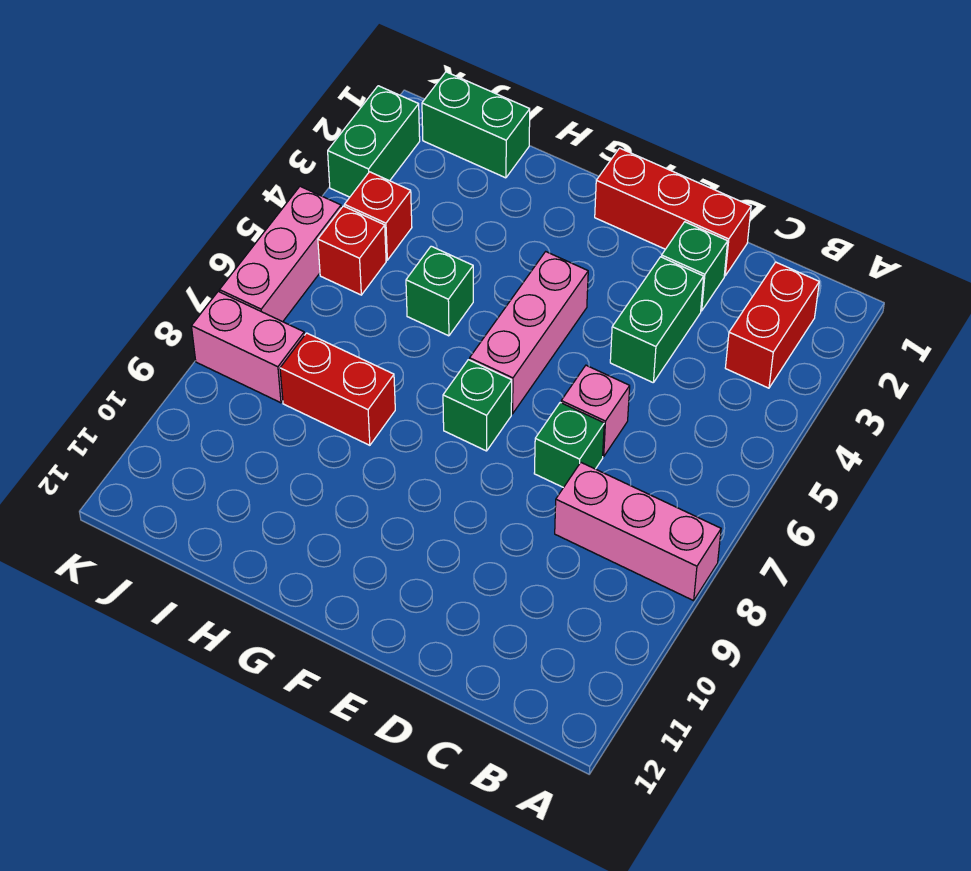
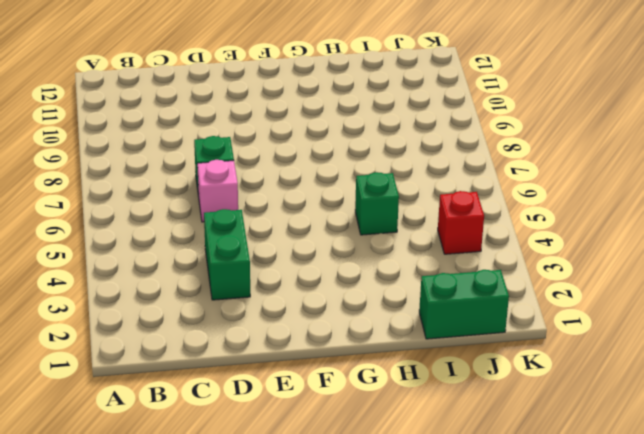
none -> pink brick A8:C8 level 1
none -> red brick B2:B3 level 1
none -> red brick D1:F1 level 1

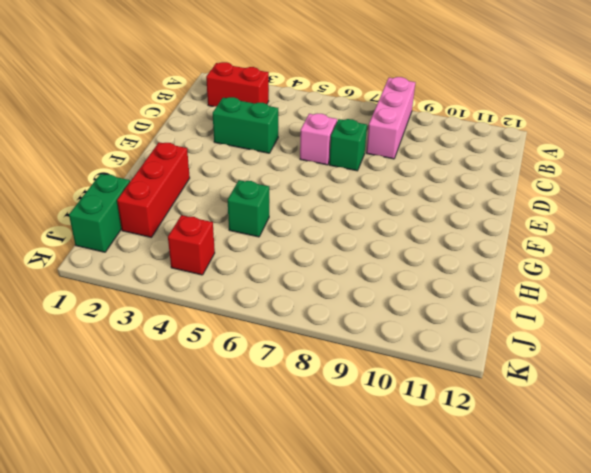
red brick G2:I2 level 1 -> red brick D1:F1 level 1
none -> green brick D2 level 1
none -> pink brick F4:F6 level 1
none -> green brick F7 level 1

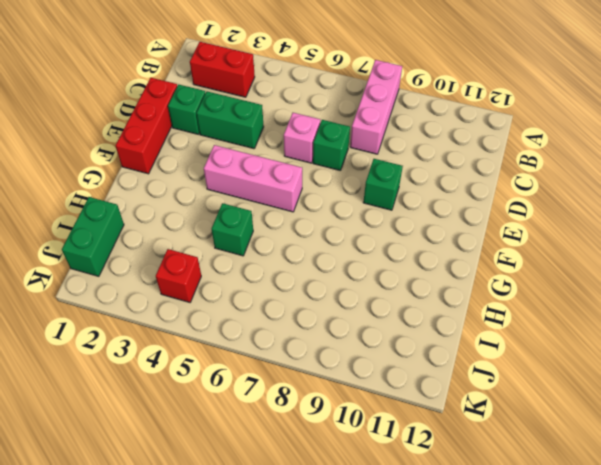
green brick E9 level 1 -> green brick F7 level 1
none -> red brick H8:I8 level 1
none -> red brick J5 level 1
none -> pink brick J8:K8 level 1

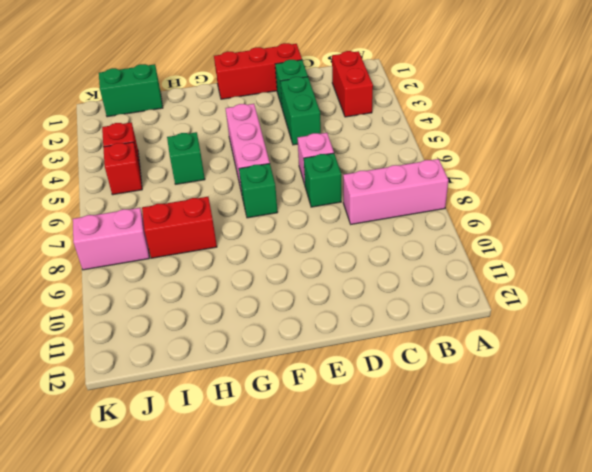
none -> green brick K2:K3 level 1
none -> pink brick K5:K7 level 1

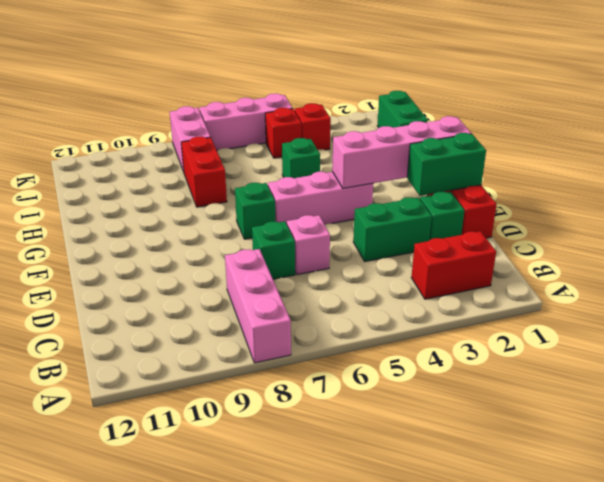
green brick E1:E2 level 2 -> green brick K2:K3 level 1
pink brick F1:F4 level 2 -> none

